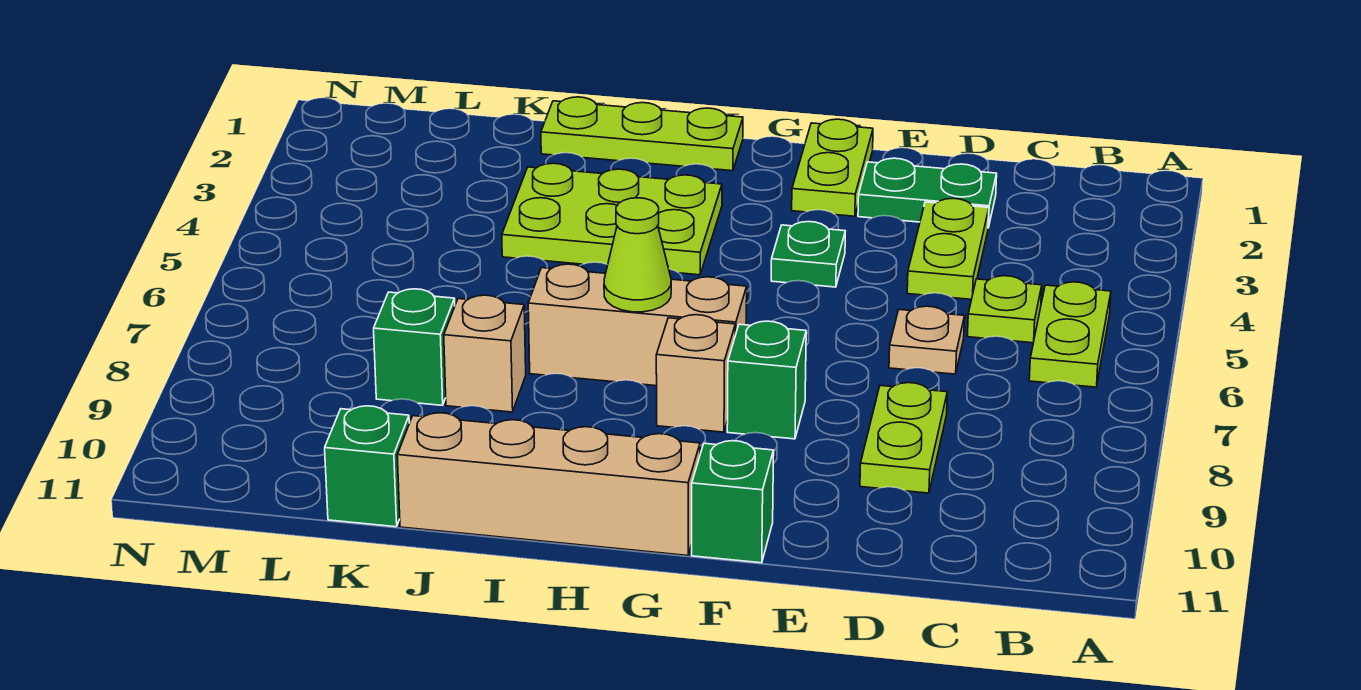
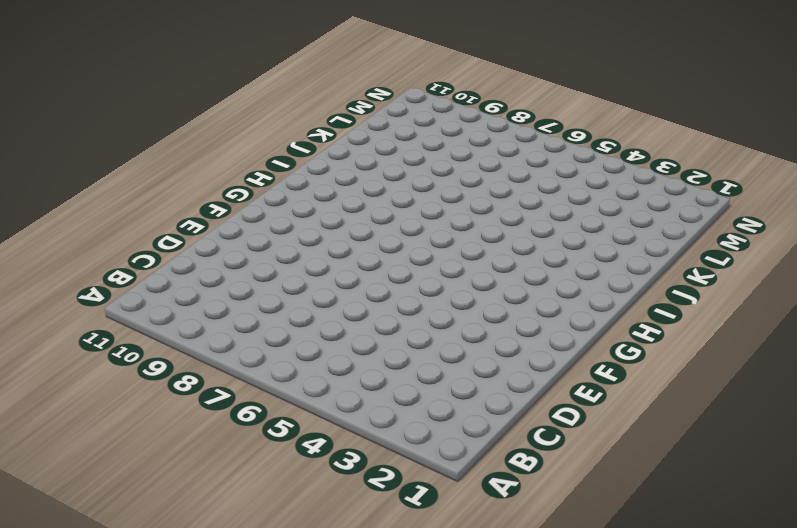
none -> lime plate B5:B6 level 1
none -> lime plate C5 level 1
none -> green plate D2:E2 level 1

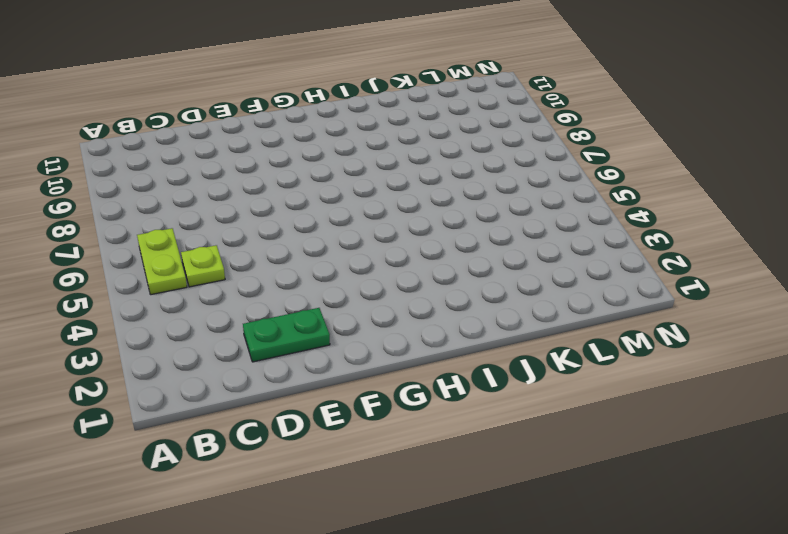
none -> lime plate D3:D4 level 1
none -> tan plate D6 level 1
none -> lime plate D8:D9 level 1

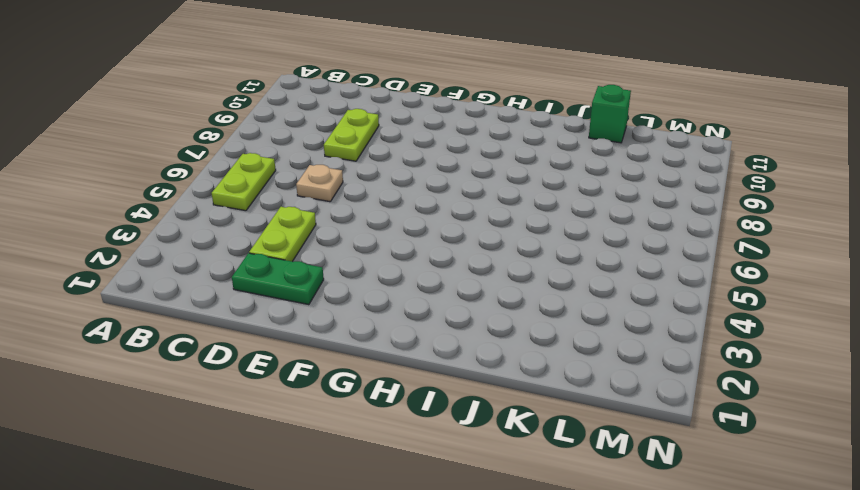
none -> lime plate C5 level 1
none -> lime plate F1:F2 level 1
none -> green plate F4 level 1

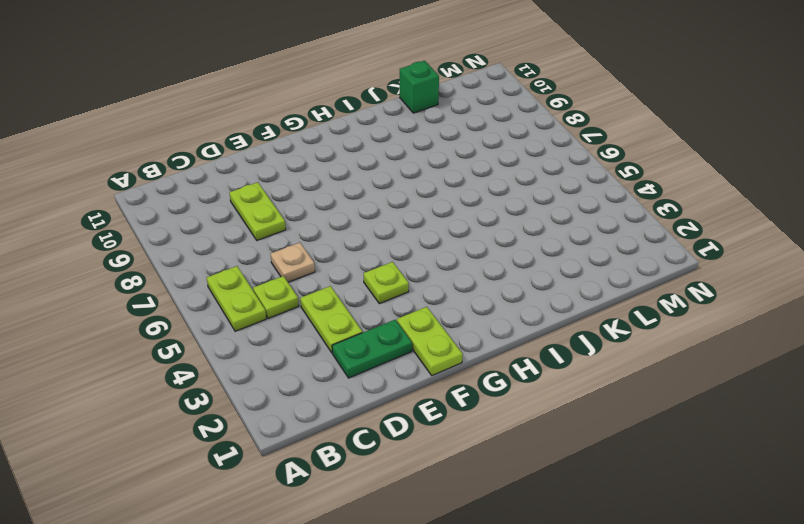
lime plate F4 level 1 -> green plate F4 level 1
none -> green brick F8 level 1
none -> green brick F11 level 1
none -> tan brick G7:I7 level 1

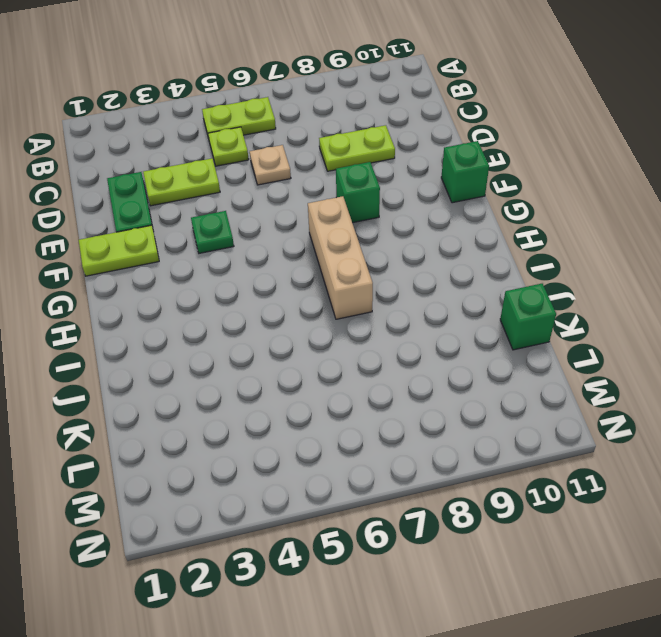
none -> tan brick G8 level 1
none -> tan brick G11:J11 level 1
none -> lime plate H1:J1 level 1

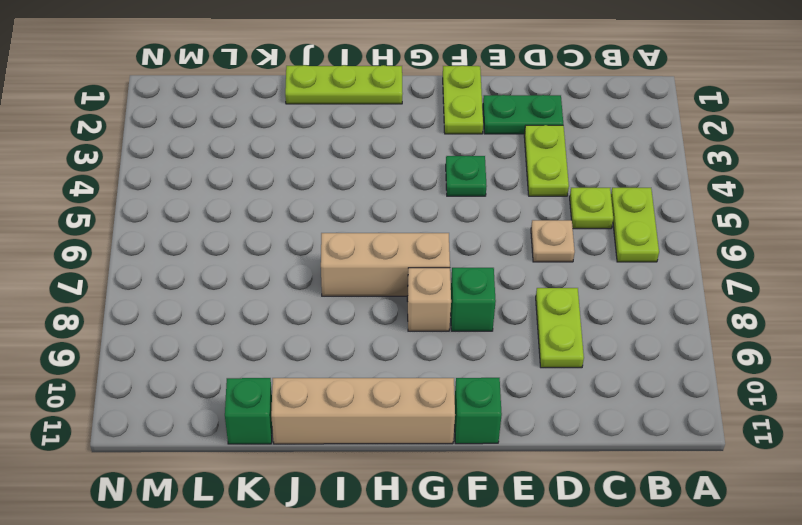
none -> lime plate H3:J4 level 1
none -> tan brick J8 level 1
none -> green brick K8 level 1

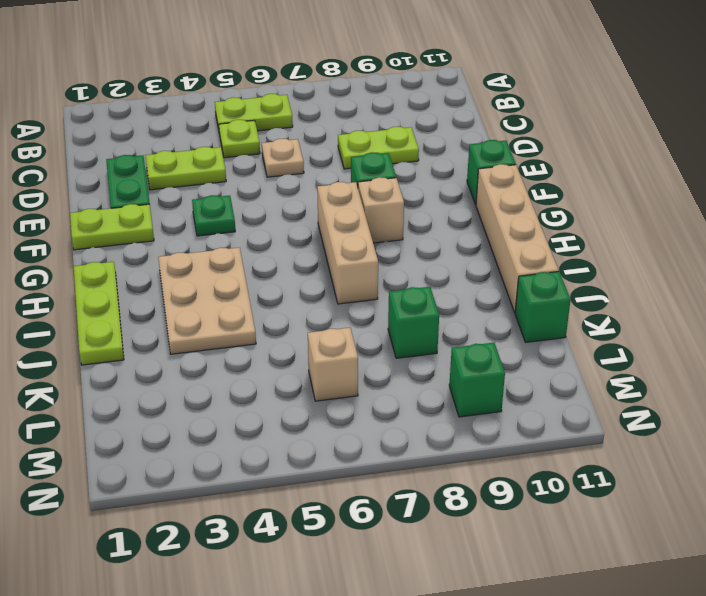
tan plate H3:J4 level 1 -> lime plate H3:J4 level 1
tan brick L6 level 1 -> tan brick J8 level 1
green brick M9 level 1 -> none
none -> lime cone H7 level 2

